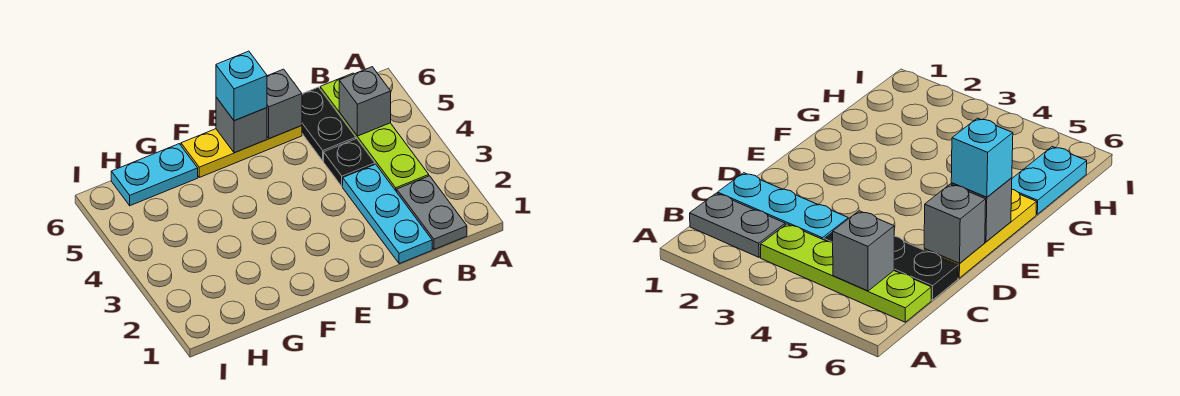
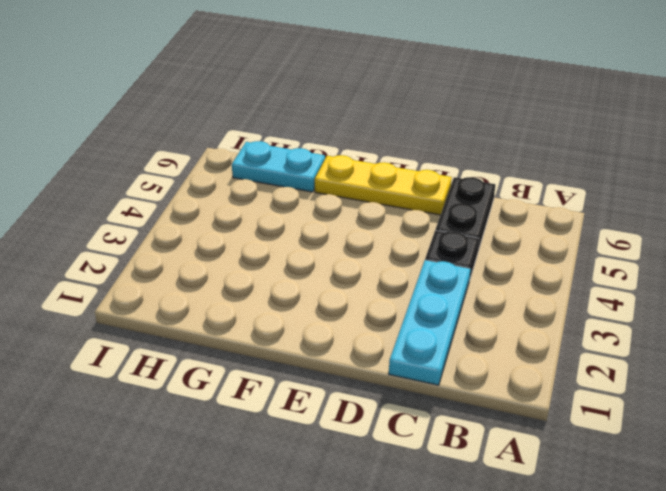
none -> grey plate B1:B2 level 1
none -> lime plate B3:B6 level 1

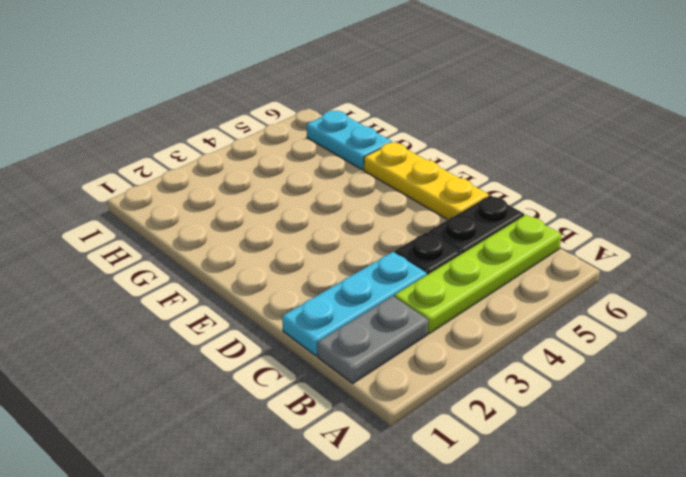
none -> grey brick B5 level 2
none -> grey brick D6 level 2

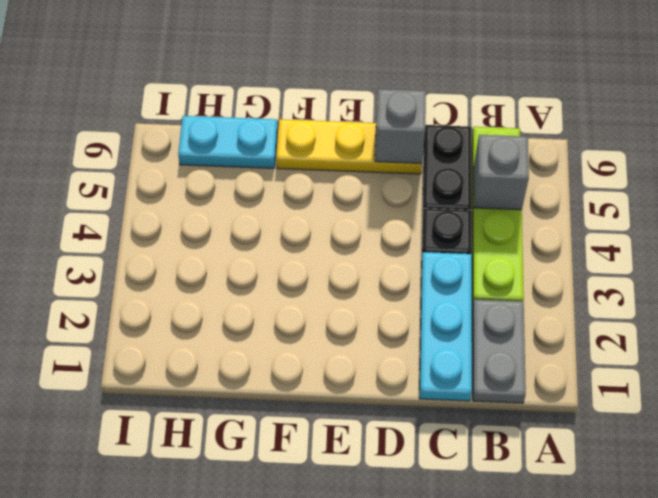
none -> grey brick E6 level 2
none -> cyan brick E6 level 3

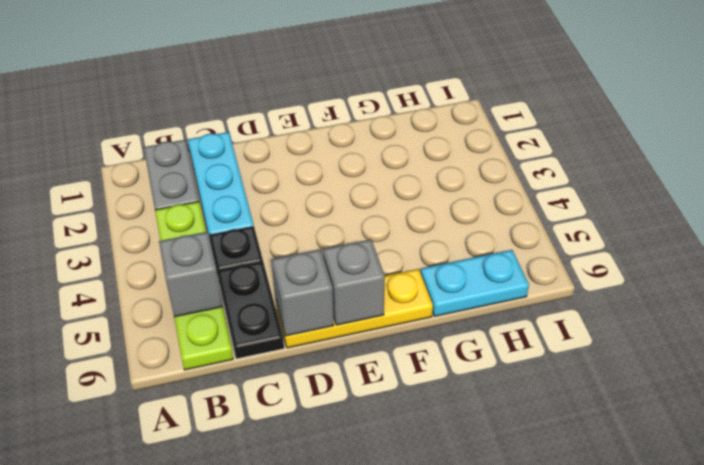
none -> cyan brick E6 level 3

